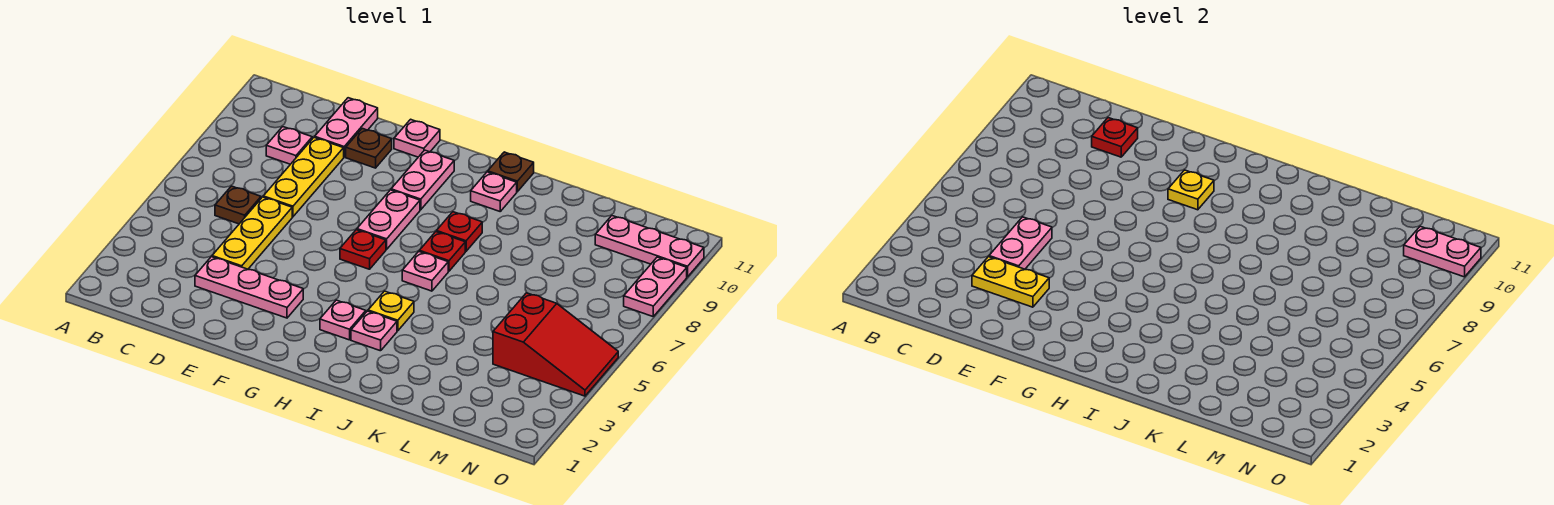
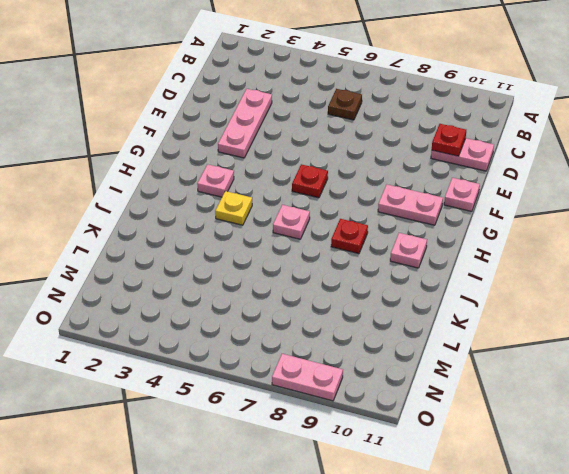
none -> pink plate C9 level 1
none -> yellow plate D4:D6 level 1
none -> yellow plate D7:D9 level 1

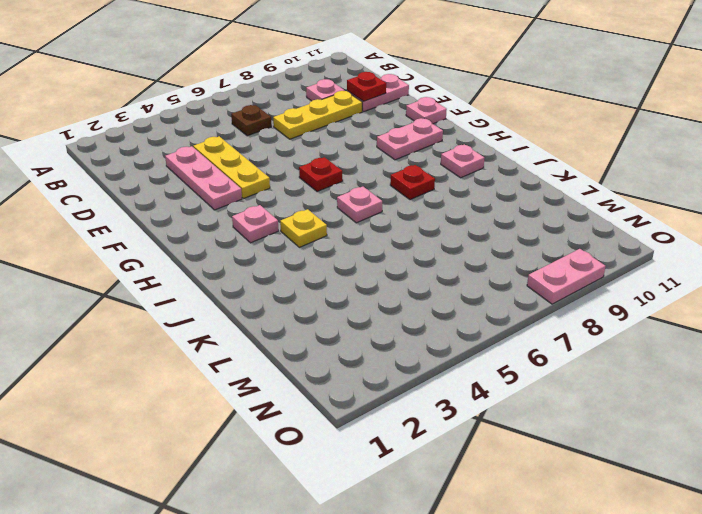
yellow plate D4:F4 level 1 -> yellow plate D4:D6 level 1
none -> brown plate E10 level 1
none -> pink plate G7:G8 level 1
none -> pink plate I3 level 1

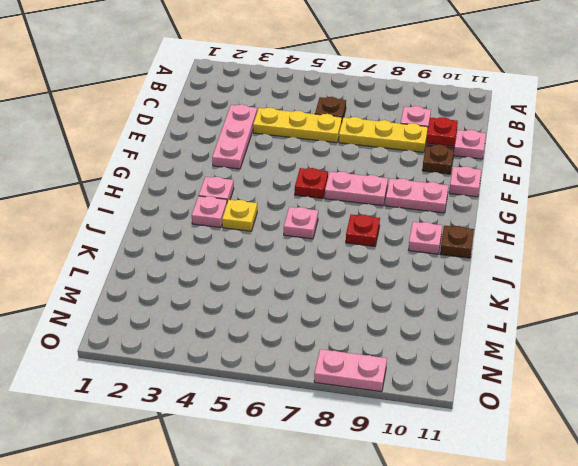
none -> red plate I7 level 1
none -> red slope M4:O5 level 1 top M
none -> pink plate M10:O10 level 1

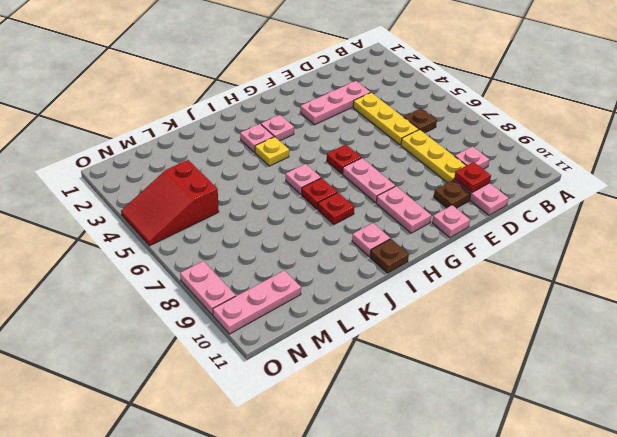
none -> yellow plate D3:E3 level 2
none -> pink plate D4:D5 level 2
none -> yellow plate G9 level 2

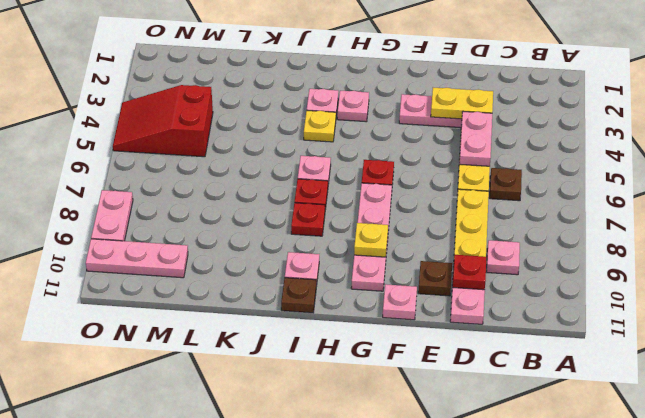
none -> pink plate N10:O10 level 2

